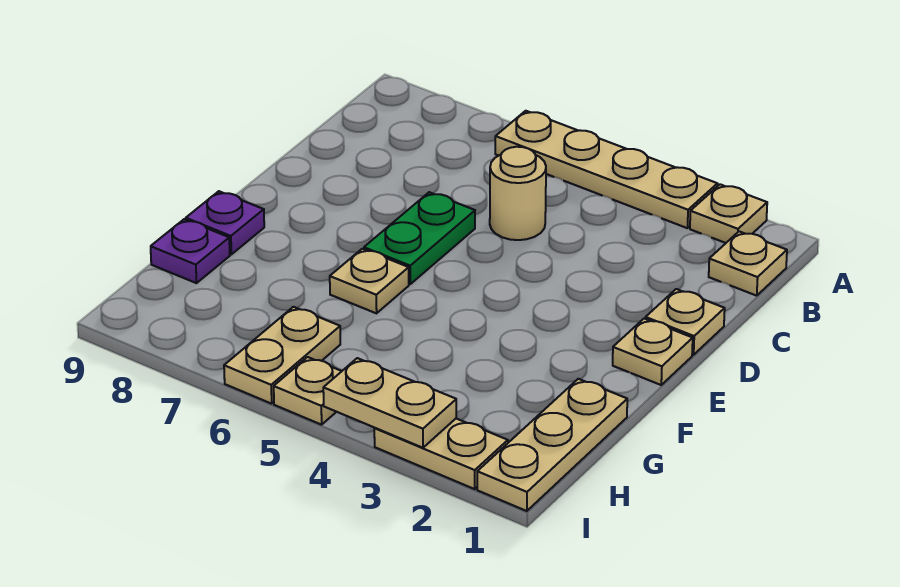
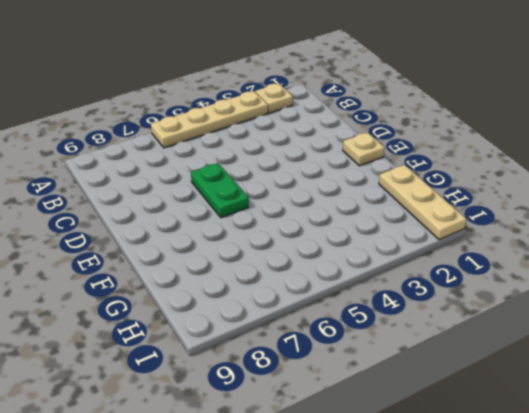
none -> tan plate B1 level 1
none -> tan round brick C5 level 1
none -> tan plate D1 level 1

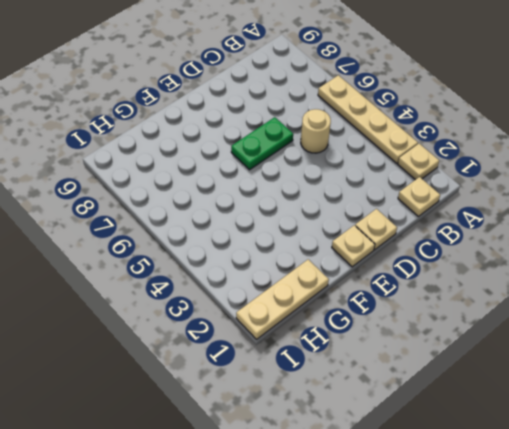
none -> tan plate F6 level 1
none -> purple plate F9 level 1
none -> purple plate G9 level 1

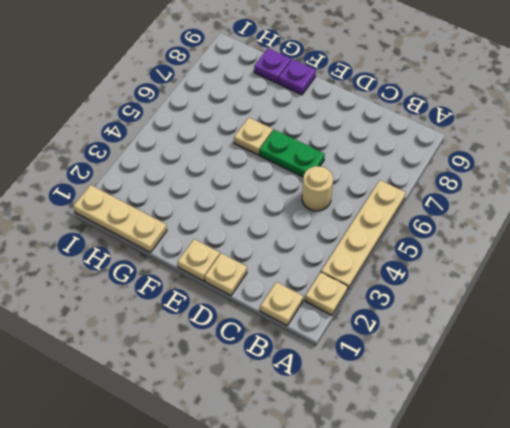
none -> tan plate H6:I6 level 1
none -> tan plate I2:I3 level 1
none -> tan plate I5 level 1

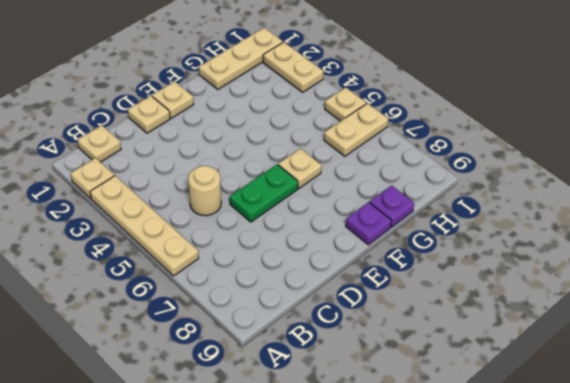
none -> tan plate I3:I4 level 2

